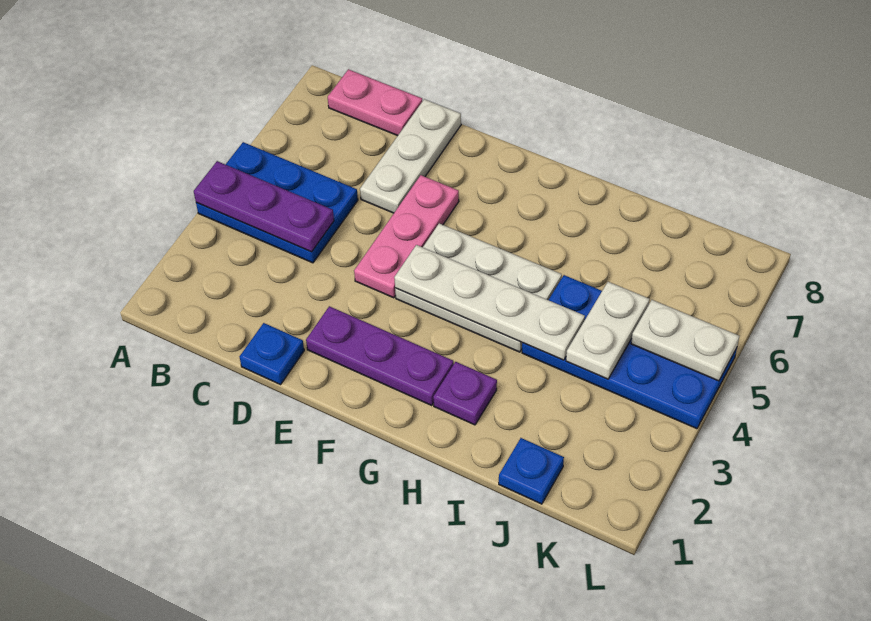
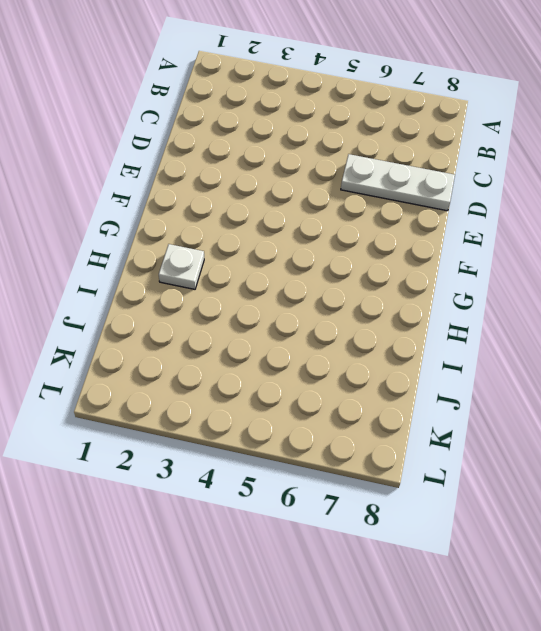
white plate H2 level 1 -> purple plate H2 level 1
none -> blue plate A4:C5 level 1
none -> pink plate B8:C8 level 1
none -> blue plate D1 level 1

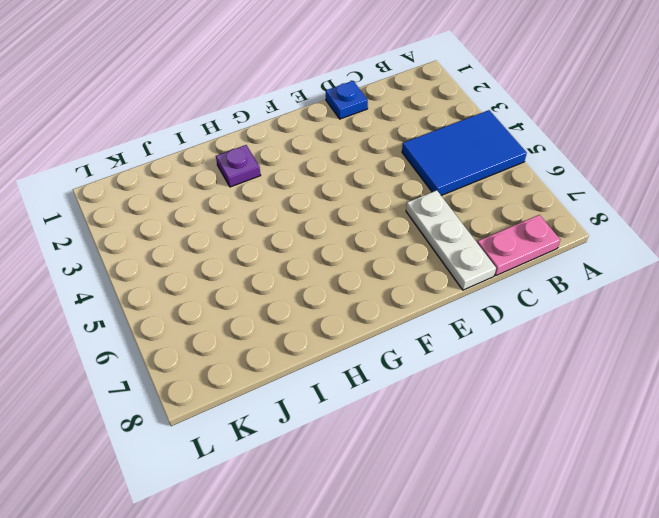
blue tile A4:C5 level 1 -> blue plate A4:C5 level 1
none -> purple plate E2:G2 level 1
none -> pink plate E4:E6 level 1
none -> white plate F4:H5 level 1

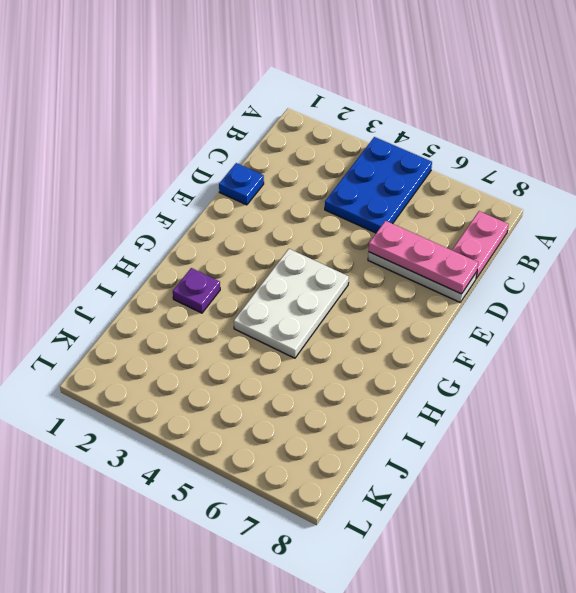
pink plate D6:D8 level 2 -> pink plate E4:E6 level 1
none -> purple plate E2:G2 level 1
none -> blue plate I4:L5 level 1
none -> blue plate J1 level 1

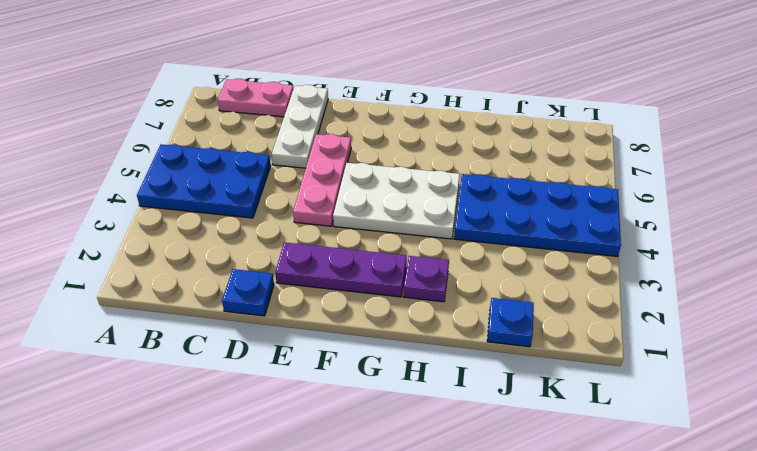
none -> purple plate A4:C4 level 2
none -> white plate F4:I4 level 2
none -> white plate J4:J5 level 2

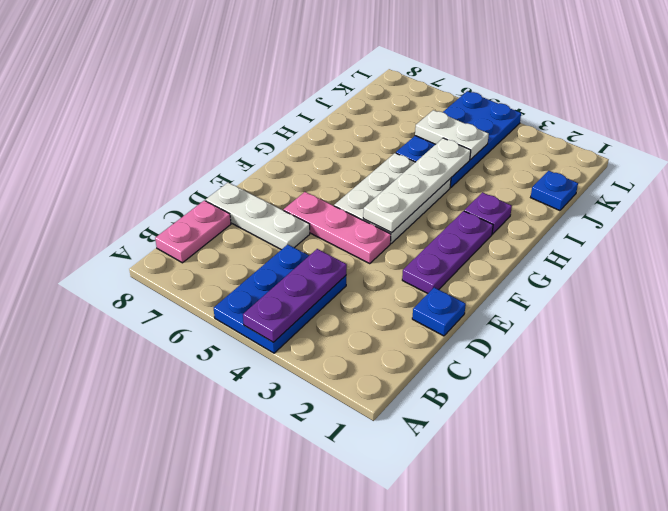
none -> white plate K5:L5 level 2

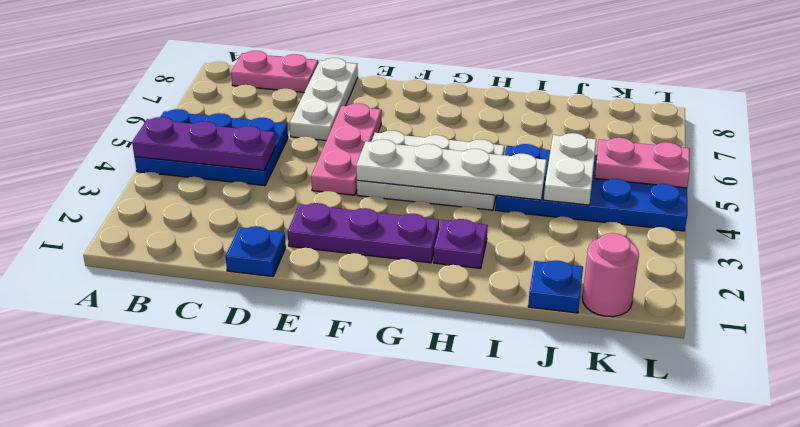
pink round brick K1 level 1 -> none
pink plate K5:L5 level 2 -> white plate K5:L5 level 2

